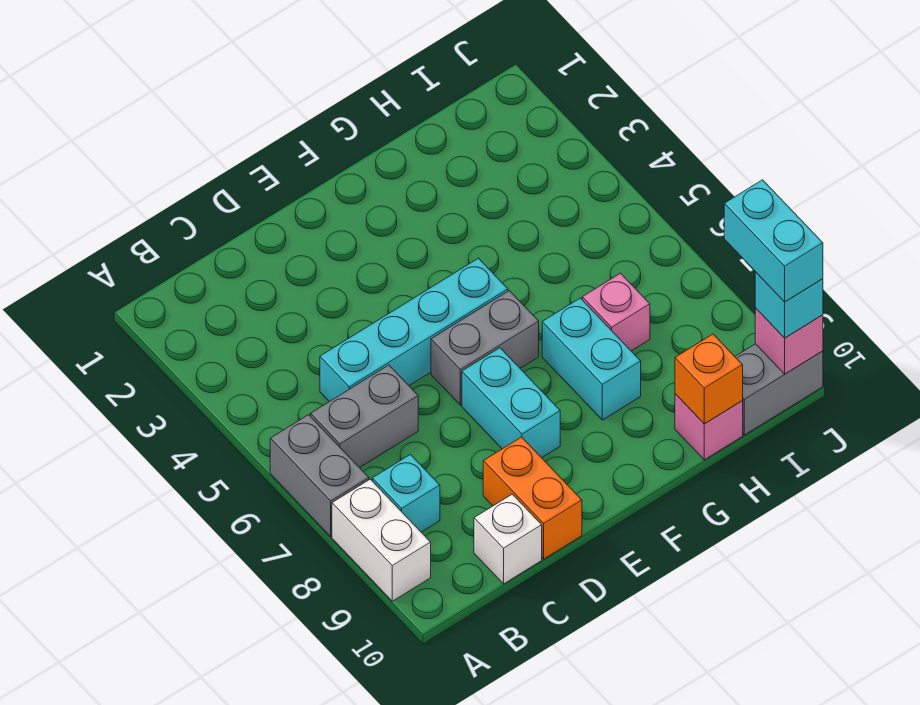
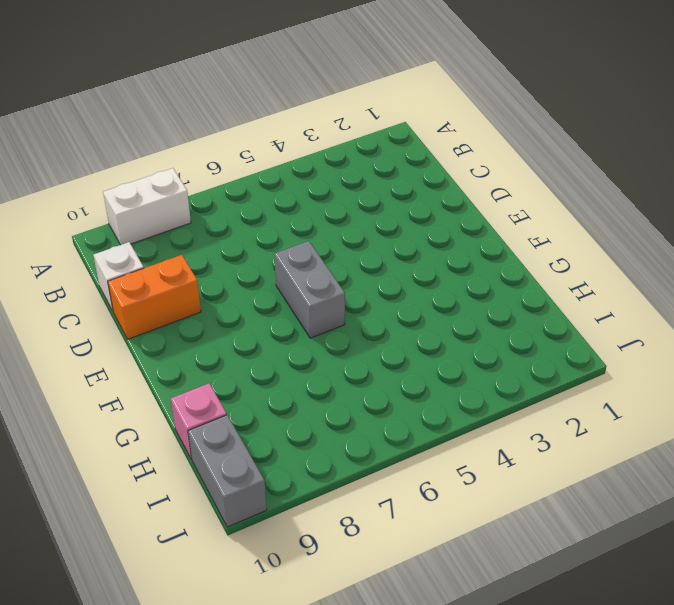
none -> grey brick A6:A7 level 1
none -> grey brick B6:C6 level 1
none -> cyan brick B8 level 1

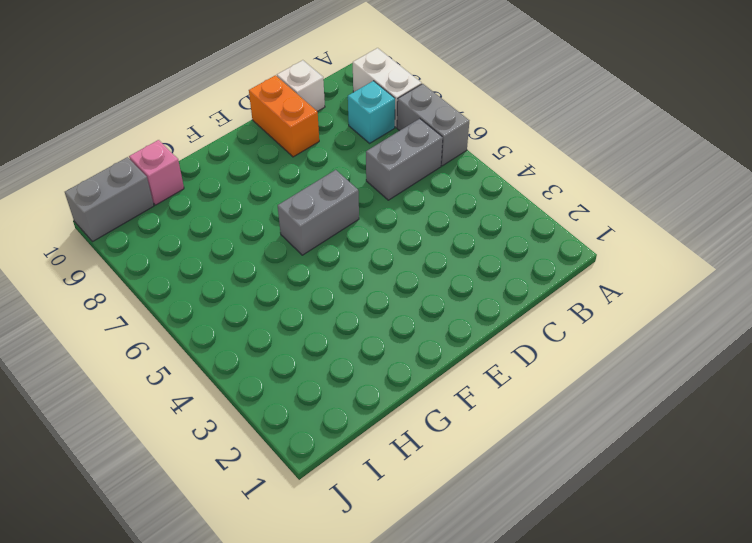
none -> cyan brick C5:F5 level 1
none -> cyan brick E7:E8 level 1
none -> cyan brick G7:G8 level 1

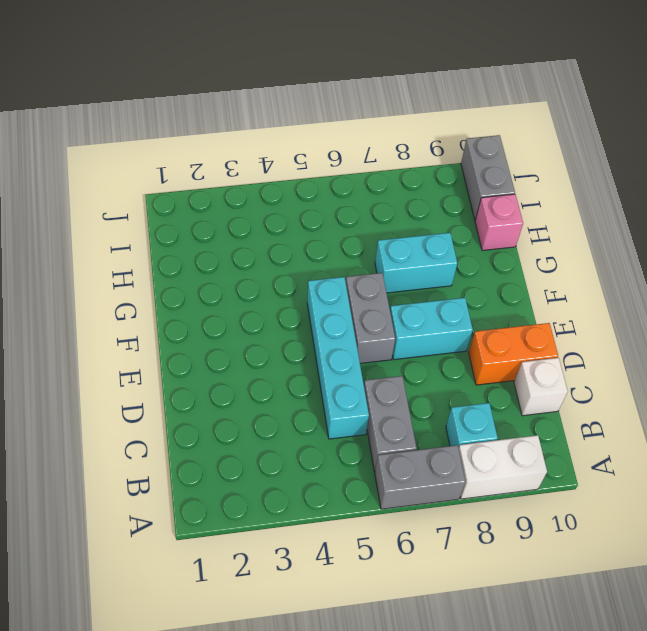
none -> pink brick H7 level 1
none -> orange brick H10 level 2
none -> pink brick J10 level 2

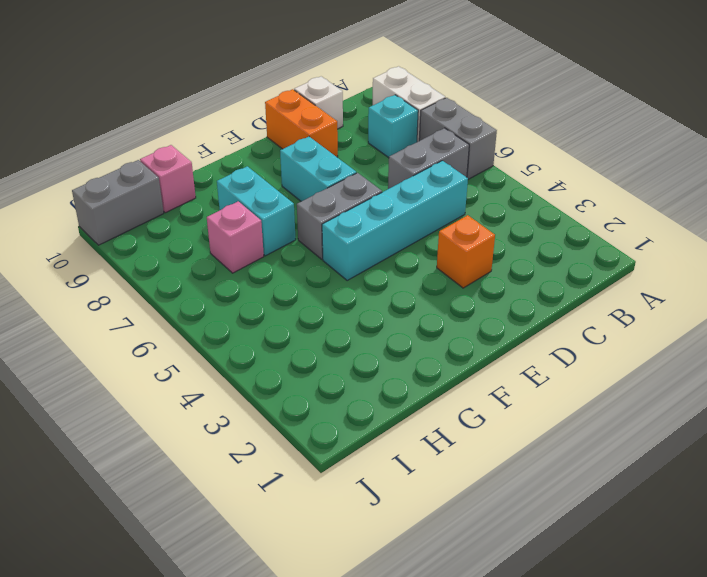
orange brick D3 level 1 -> orange brick H10 level 2
none -> pink brick J10 level 2
none -> cyan brick J10 level 3
none -> cyan brick J9:J10 level 4

